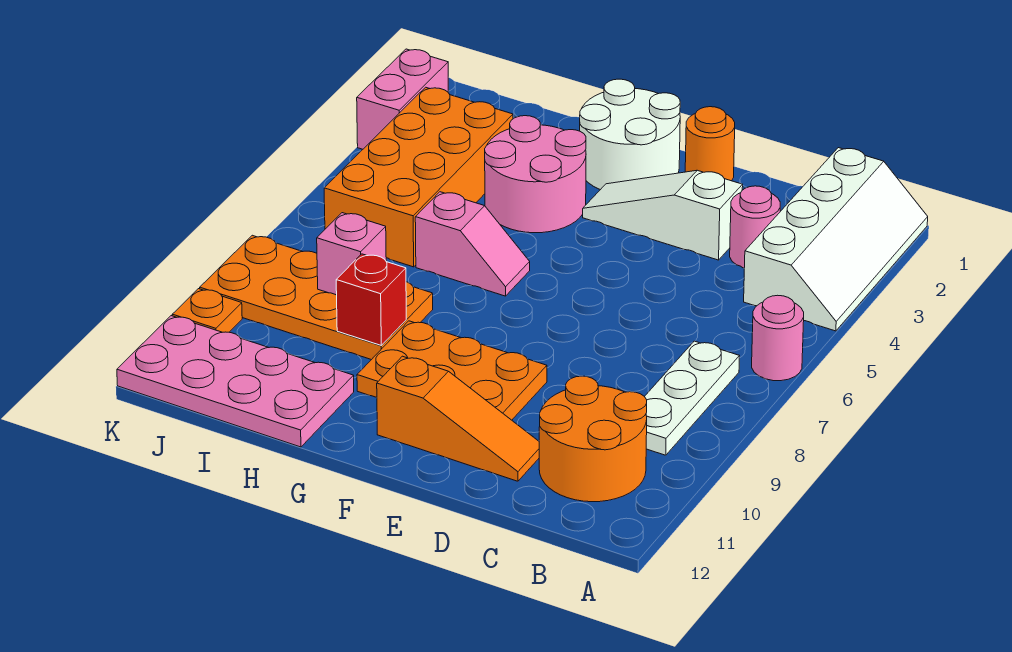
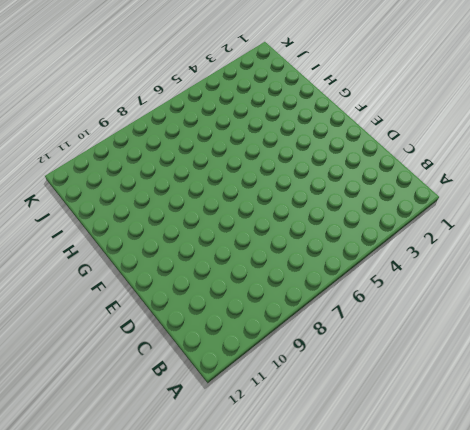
none -> white slope A1:B4 level 1 top B
none -> pink round brick A6 level 1
none -> white plate B7:B9 level 1

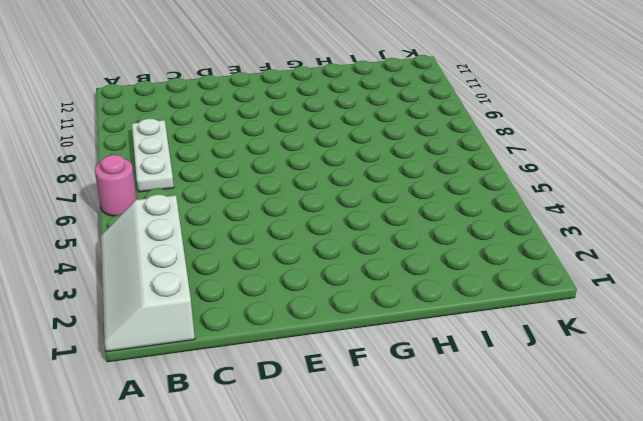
none -> orange round brick B10:C11 level 1
none -> pink round brick C3 level 1
none -> white slope D3:F3 level 1 top D

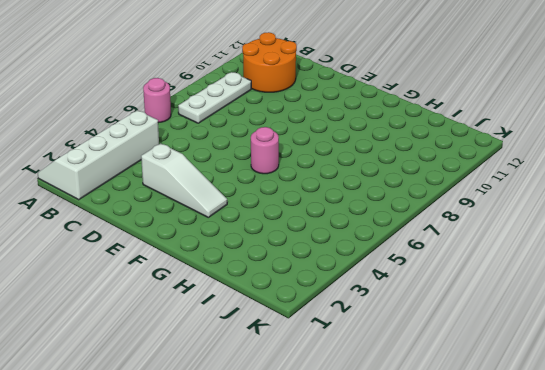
pink round brick F6 level 1 -> pink round brick C3 level 1
none -> orange slope D11:F11 level 1 top F
none -> orange round brick E1 level 1
none -> orange plate E9:G10 level 1

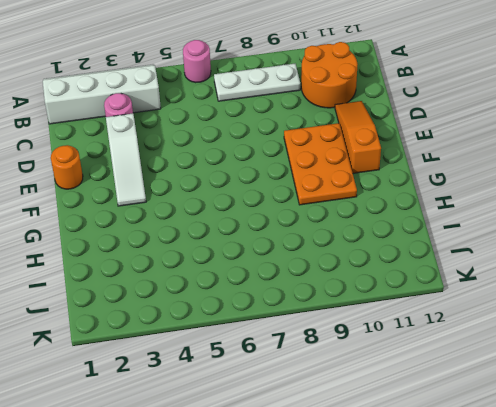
none -> white round brick F1:G2 level 1
none -> pink round brick G3:H4 level 1
none -> pink slope G6:H6 level 1 top H

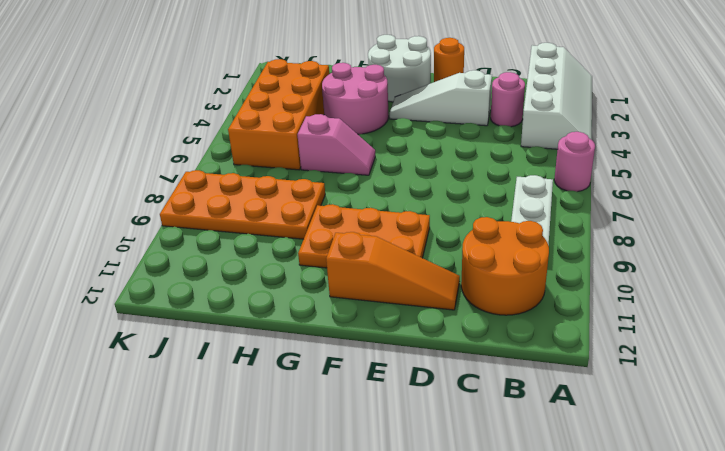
none -> pink plate H11:K12 level 1
none -> pink brick K2:K3 level 1
none -> orange plate K10 level 1

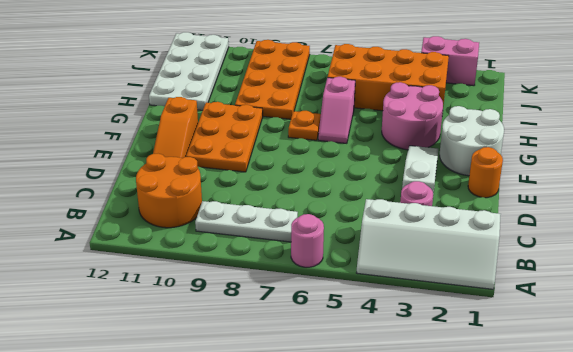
orange plate G7 level 1 -> orange plate K10 level 1
white plate H11:K12 level 1 -> pink plate H11:K12 level 1
none -> red brick H9 level 2
none -> pink brick I8 level 2

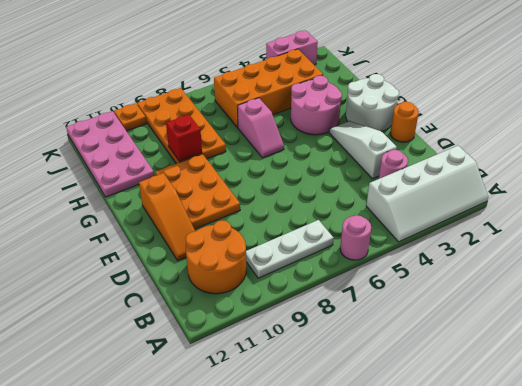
none -> pink brick I8 level 2

